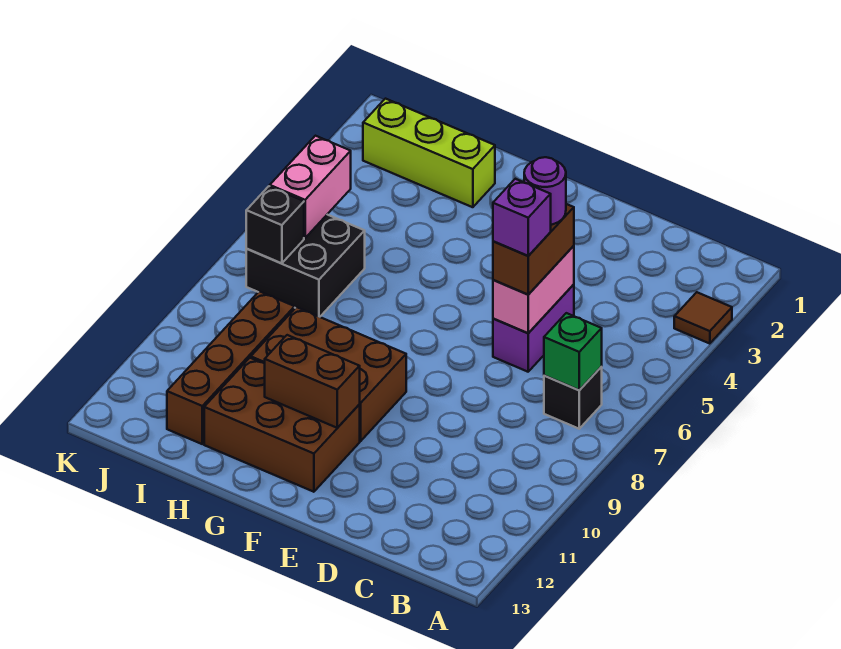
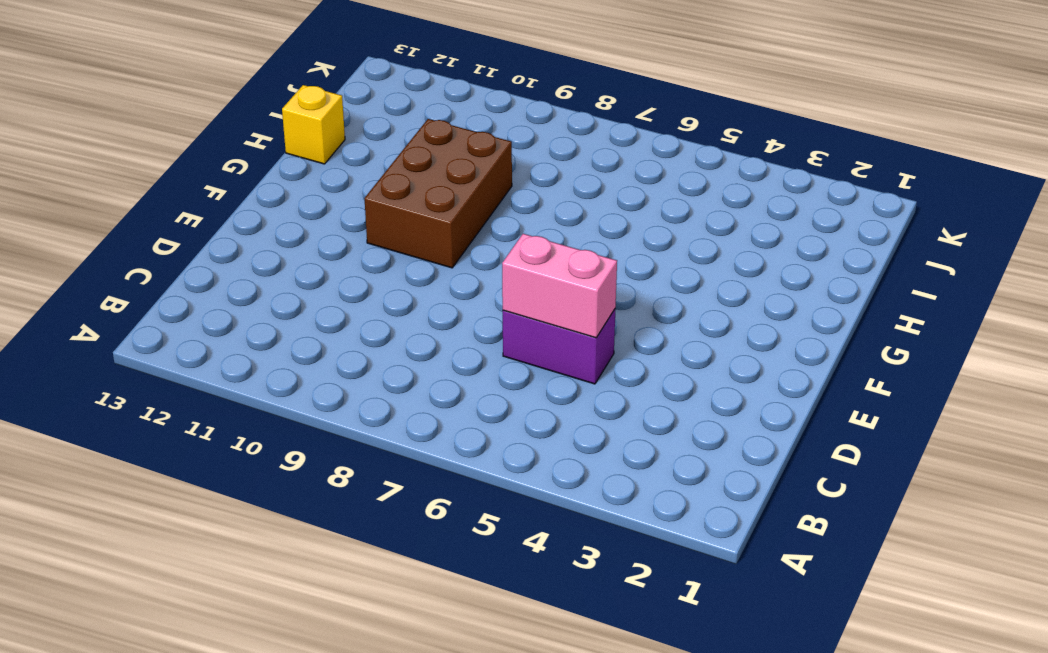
yellow brick H13 level 1 -> none
none -> brown tile A3 level 1
none -> black brick B7 level 1
none -> brown brick F11:H12 level 1

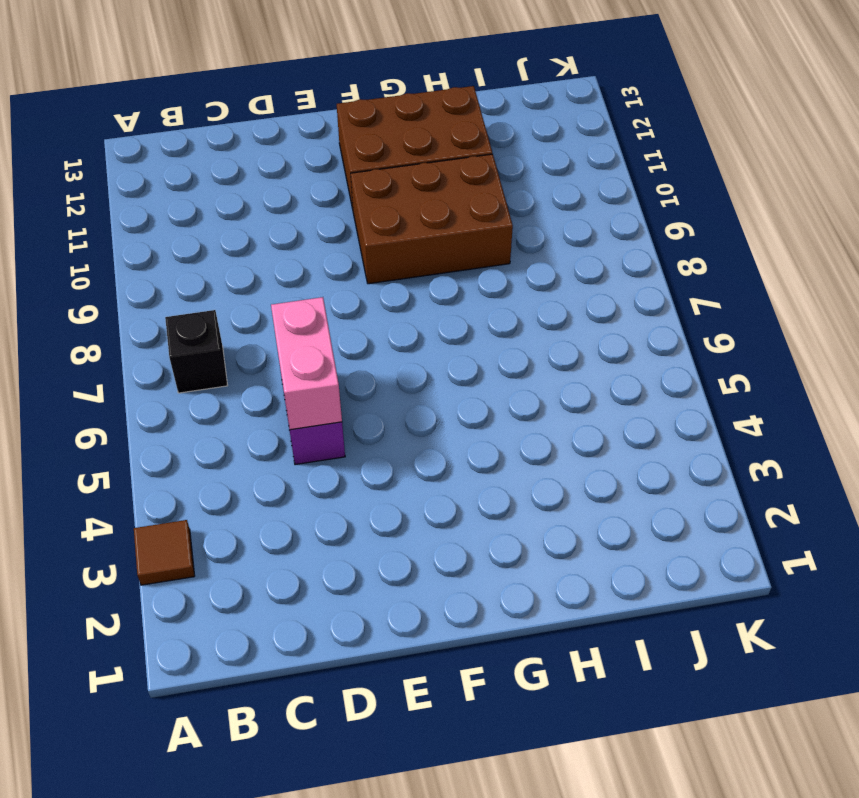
none -> lime brick H2:J2 level 1
none -> black brick I6:J7 level 1
none -> brown brick I9:I12 level 1

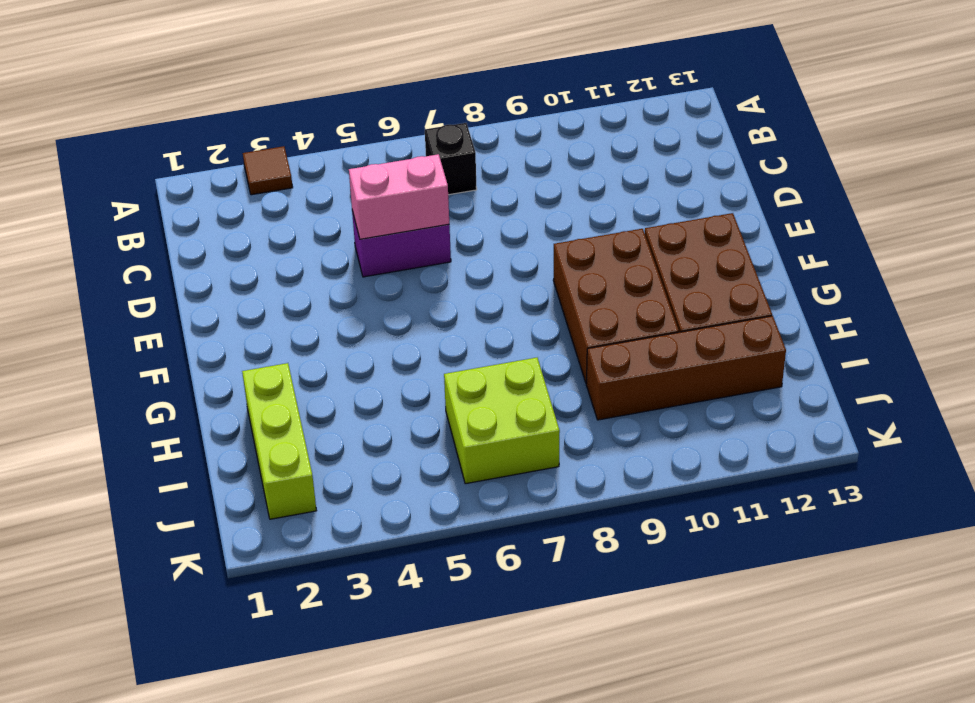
lime brick I6:J7 level 1 -> black brick I6:J7 level 1
none -> green brick B7 level 2
none -> brown brick F11:G11 level 2
none -> pink brick J5:J6 level 2

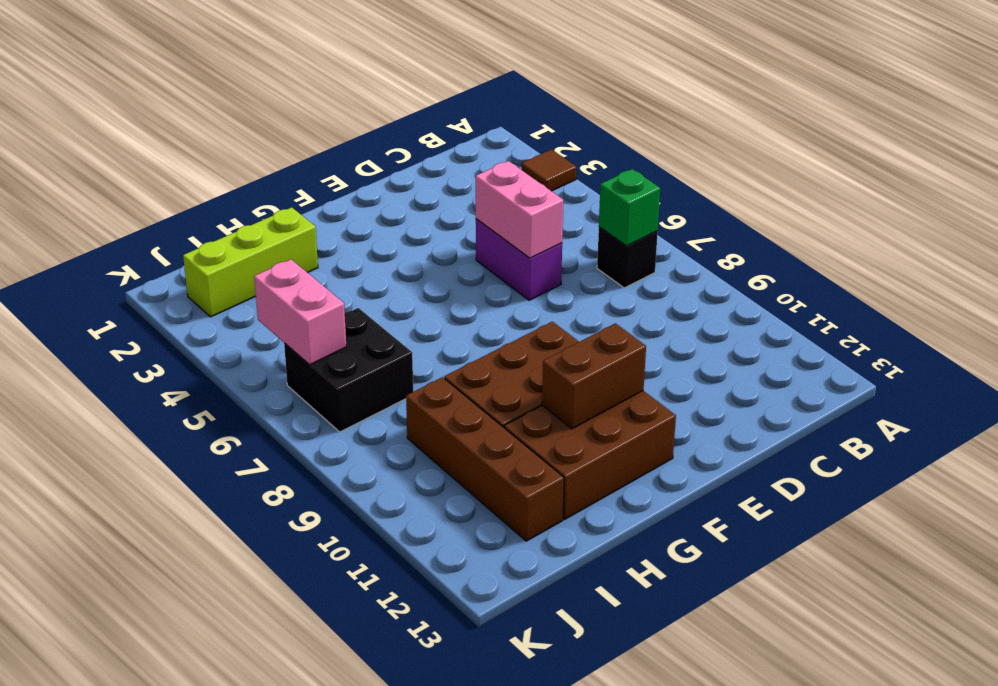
none -> black brick J7 level 2
none -> brown brick D5:D6 level 3
none -> purple round brick D5 level 4

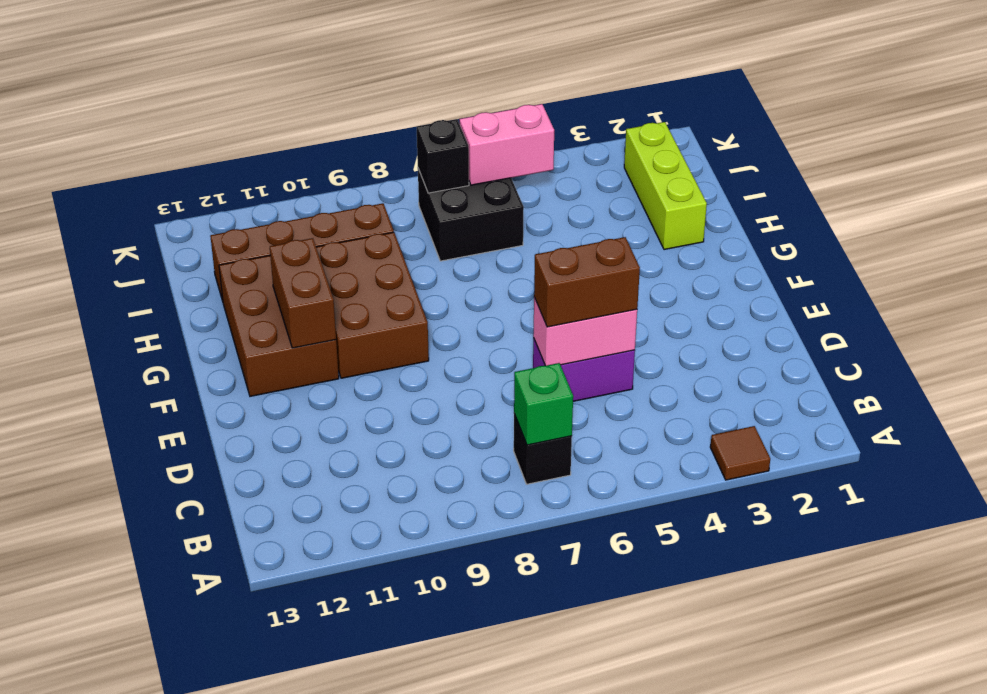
none -> purple round brick D5 level 4
none -> purple brick D6 level 4

